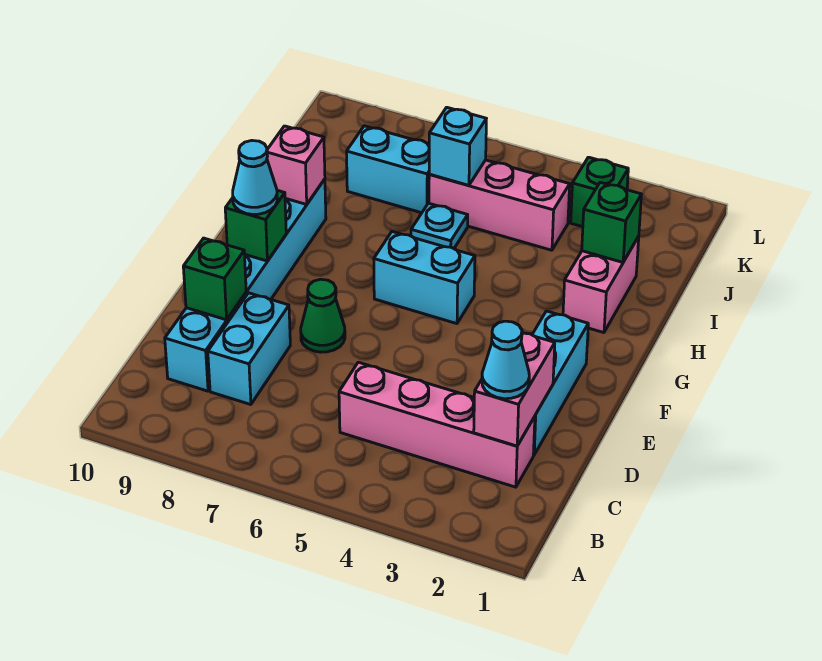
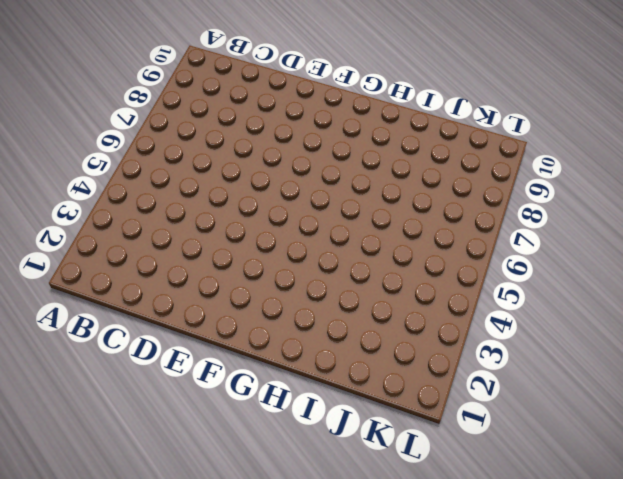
none -> pink brick C2:C5 level 1
none -> cyan brick C8:D8 level 1
none -> cyan brick C9:H9 level 1

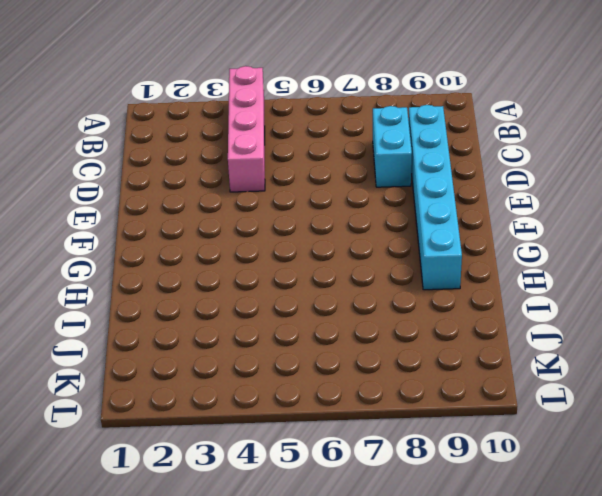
pink brick A4:D4 level 1 -> pink brick C2:C5 level 1
none -> cyan brick D2:F2 level 1
none -> green cone E7 level 1
none -> cyan brick G5:G6 level 1

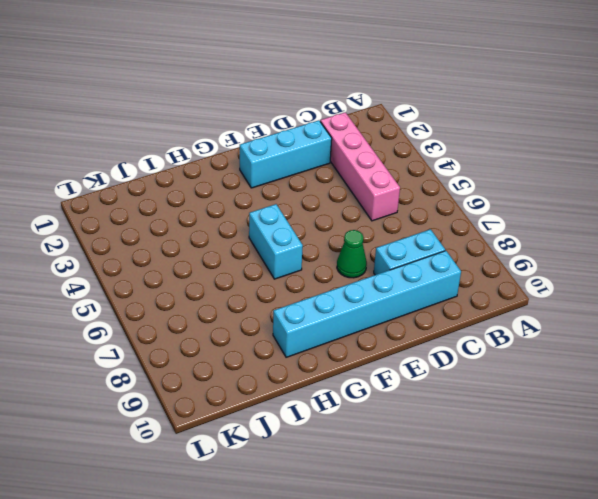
none -> pink brick H2:I2 level 1
none -> cyan plate I6 level 1
none -> pink brick J4:J6 level 1

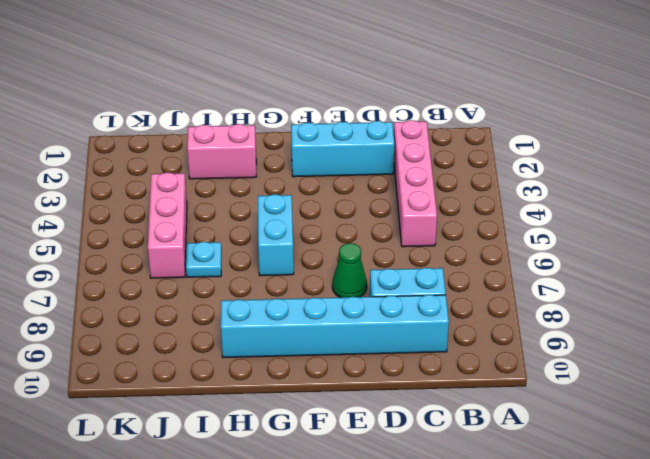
none -> cyan brick J7:J8 level 1
none -> green brick K3 level 1
none -> pink brick C2:D2 level 2

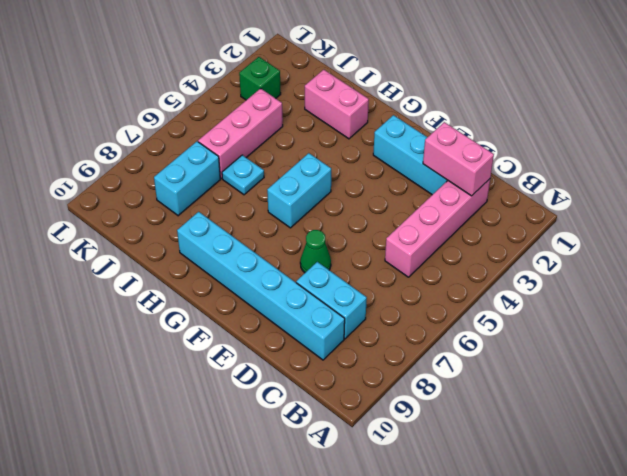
none -> green brick D9 level 2
none -> green brick F9 level 2
none -> pink brick H9 level 2

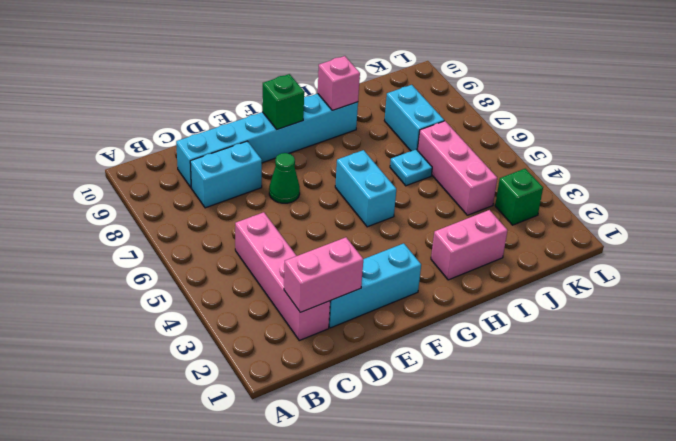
none -> green brick D9 level 2
none -> green brick I2 level 2
none -> cyan brick J6 level 2

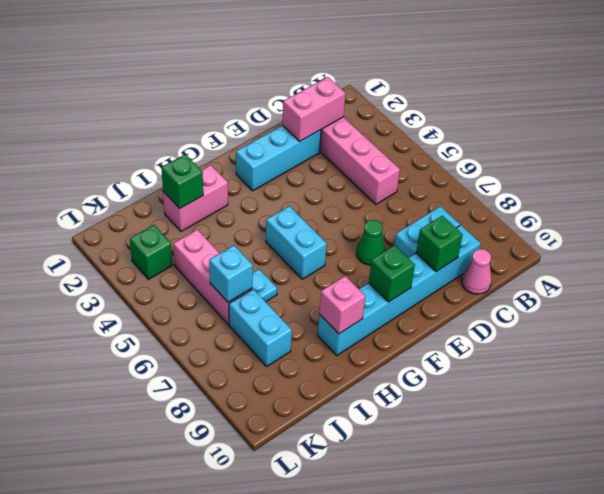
pink cone C10 level 1 -> none
none -> cyan cone C2 level 3
none -> cyan cone F9 level 3

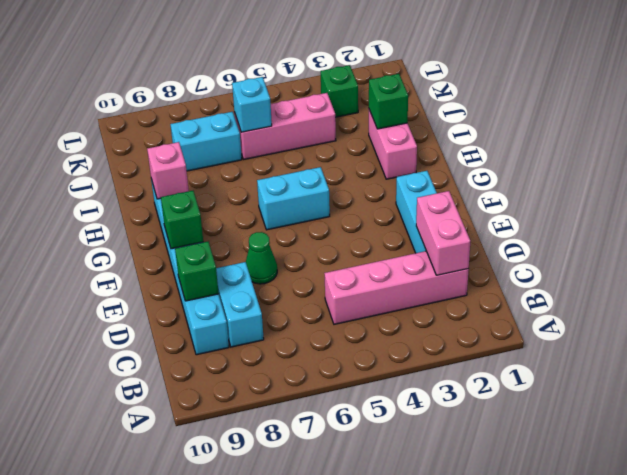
none -> cyan plate I6 level 1
none -> cyan cone C2 level 3
none -> cyan cone F9 level 3

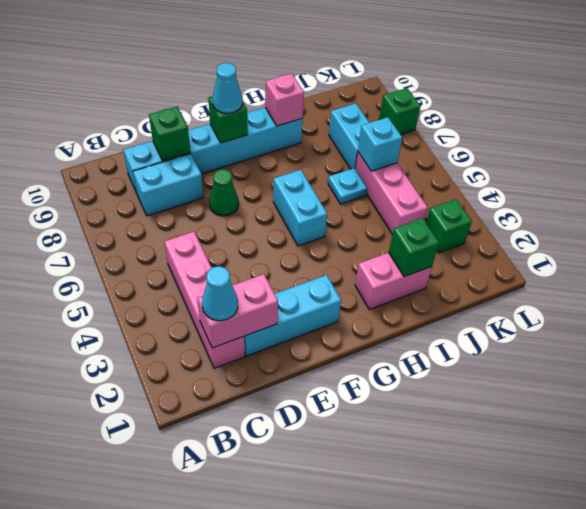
green brick L8 level 1 -> none

